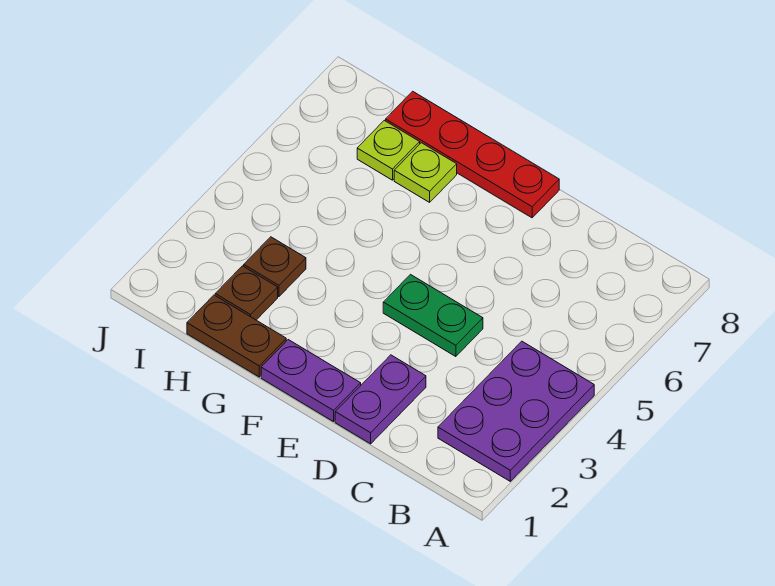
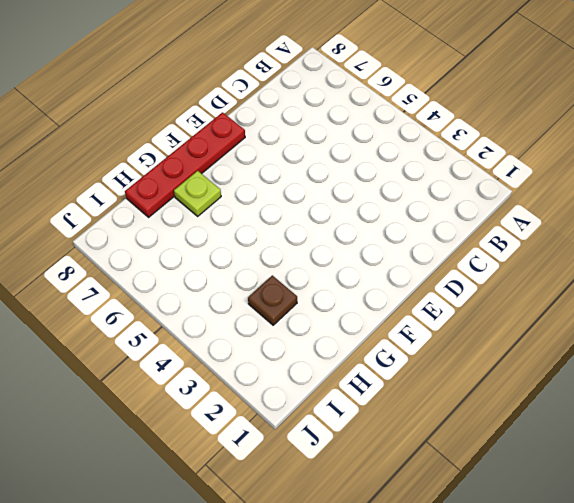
none -> purple plate A2:B4 level 1
none -> purple plate D1:D2 level 1

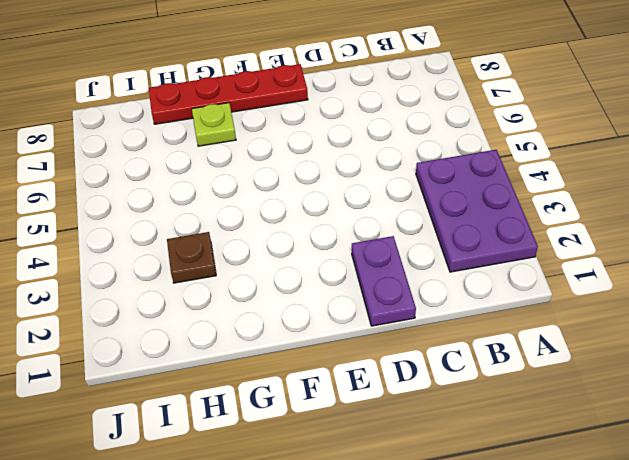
none -> green plate D4:E4 level 1
none -> purple plate E1:F1 level 1

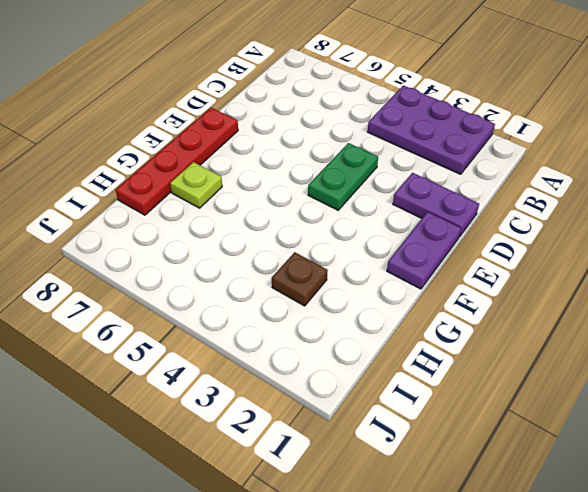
none -> brown plate G1:H1 level 1
none -> brown plate H2 level 1

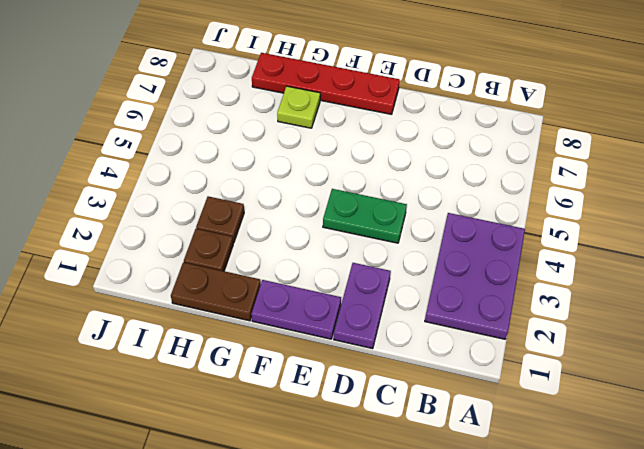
none -> lime plate H7 level 1

